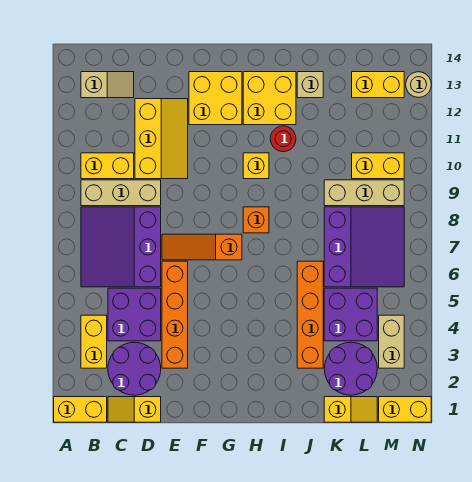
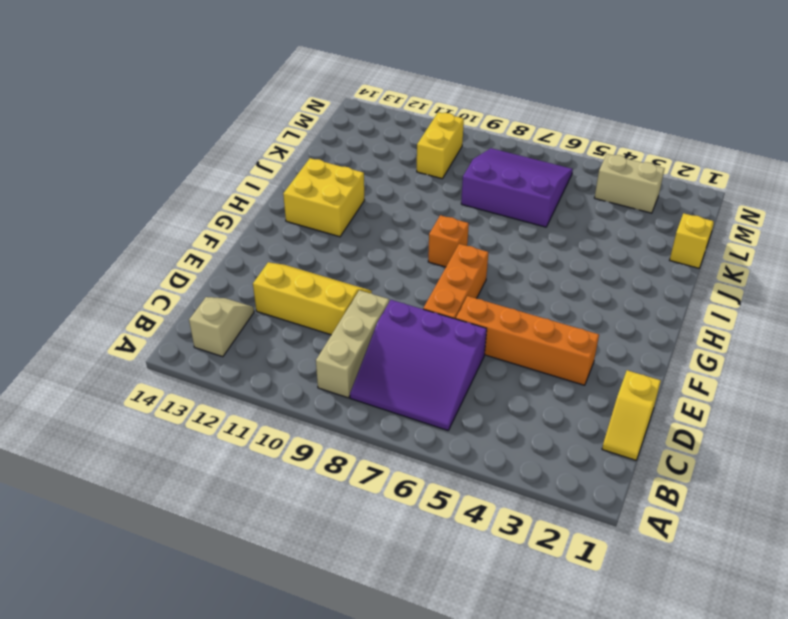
orange brick E7:G7 level 1 -> orange slope E7:G7 level 1 top G
none -> yellow brick A1:B1 level 1
none -> yellow brick B3:B4 level 1
none -> yellow brick B10:C10 level 1

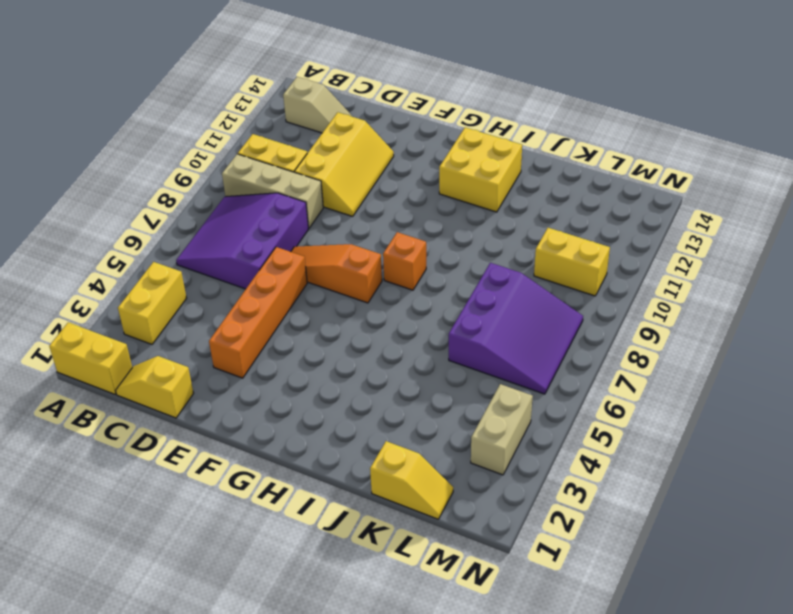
none -> purple round brick C2:D3 level 1
none -> purple brick C4:D5 level 1
none -> yellow brick F12:G13 level 1

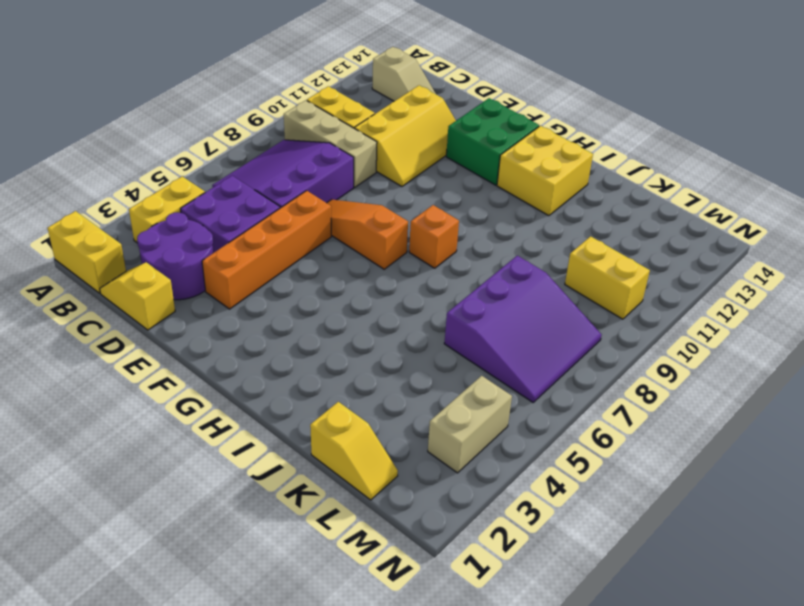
green brick F12:G13 level 1 -> yellow brick F12:G13 level 1
none -> yellow brick H10 level 1
none -> red round brick I11 level 1
none -> orange brick J3:J6 level 1

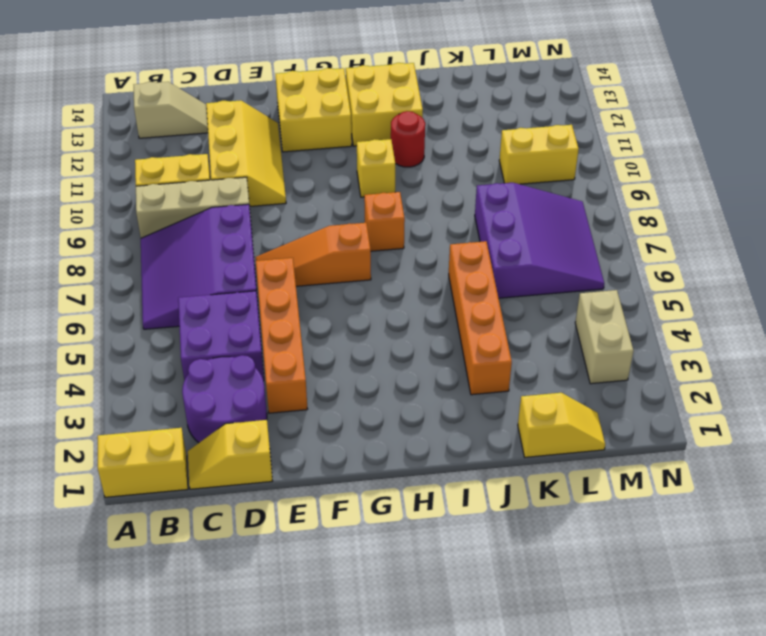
none -> yellow brick B3:B4 level 1
none -> tan brick J13 level 1
none -> purple round brick K2:L3 level 1

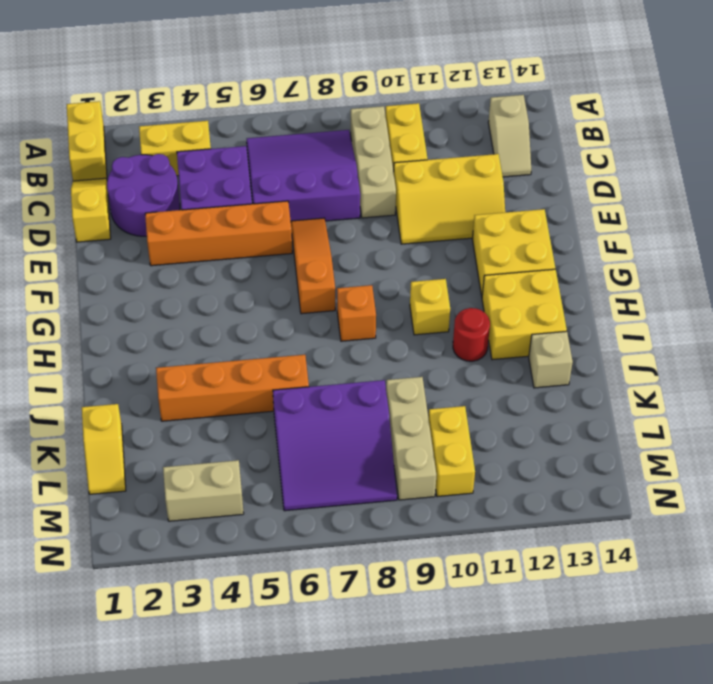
none -> purple round brick K2:L3 level 1
none -> purple brick K4:L5 level 1
none -> yellow brick L13:M13 level 1

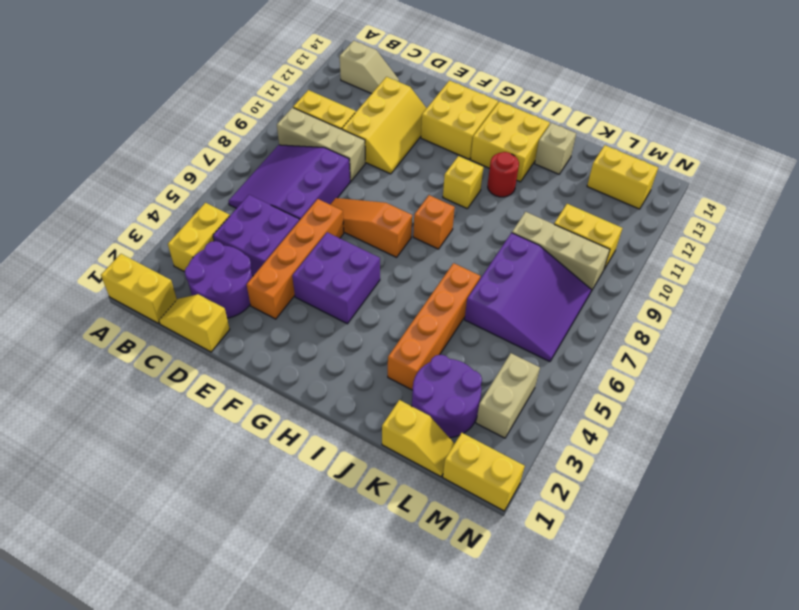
purple brick F4:G5 level 1 -> purple brick K4:L5 level 1
none -> tan round brick N13 level 1

